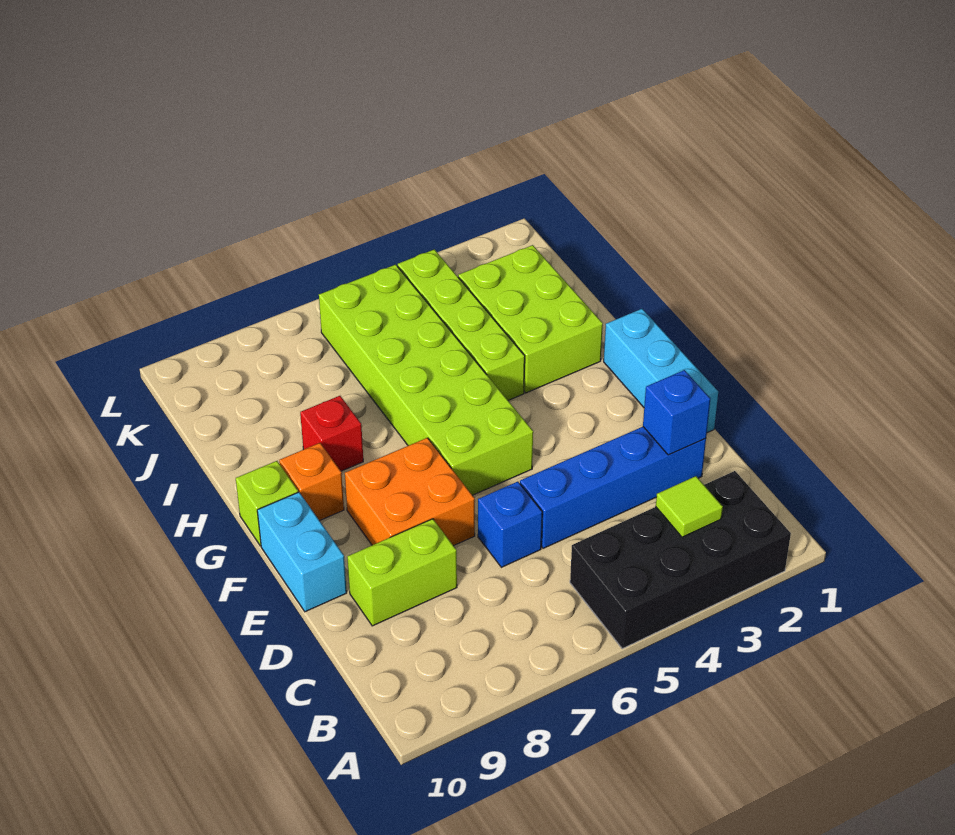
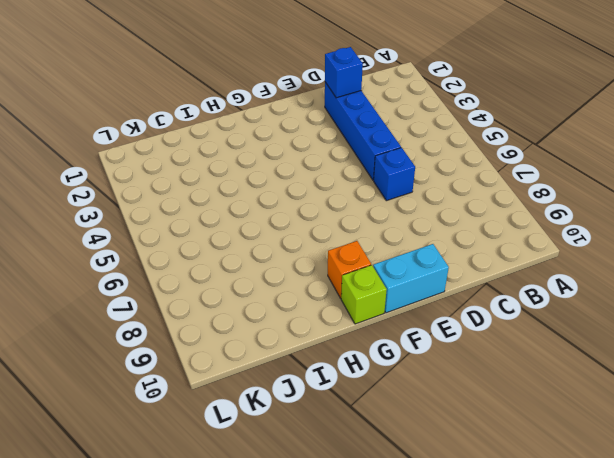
none -> black brick A2:B5 level 1
none -> lime brick D8:D9 level 1
none -> cyan brick E1:G1 level 1

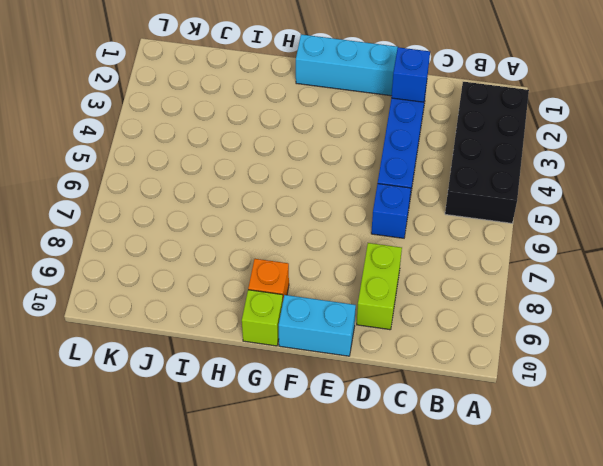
none -> orange brick E7:F8 level 1
none -> lime brick F5:K6 level 1
none -> lime brick H2:J3 level 1

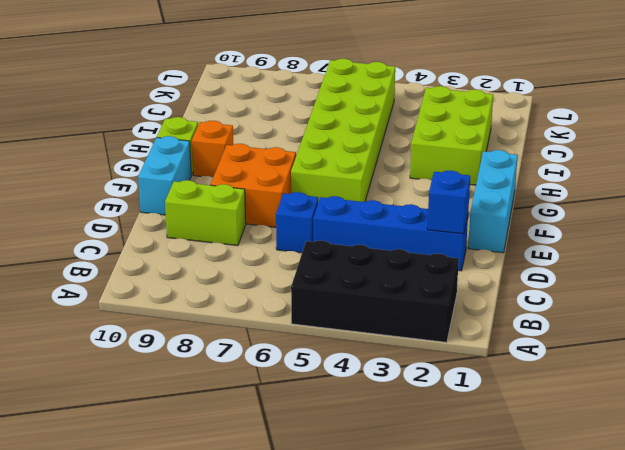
none -> lime brick H4:K4 level 1
none -> red brick H8 level 1
none -> lime tile B3 level 2

